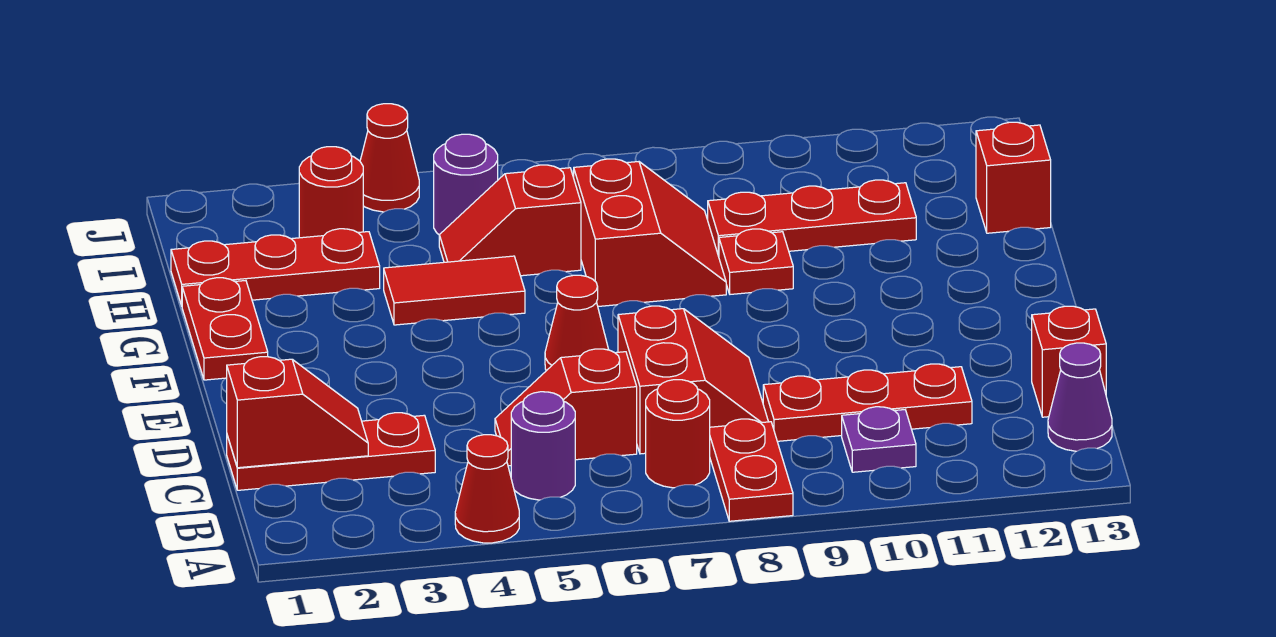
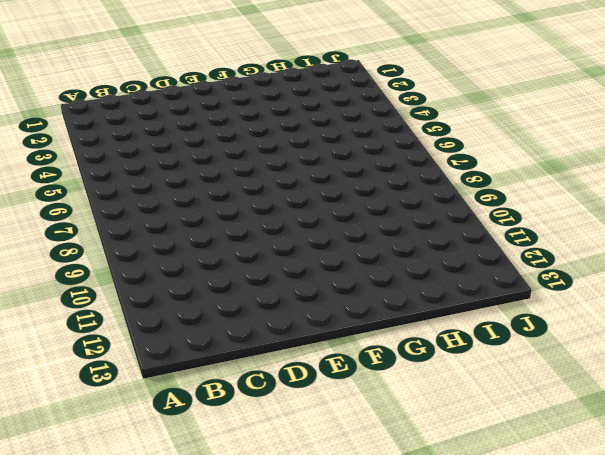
none -> red cone A4 level 1
none -> red plate A8:B8 level 1
none -> purple round brick B5 level 1

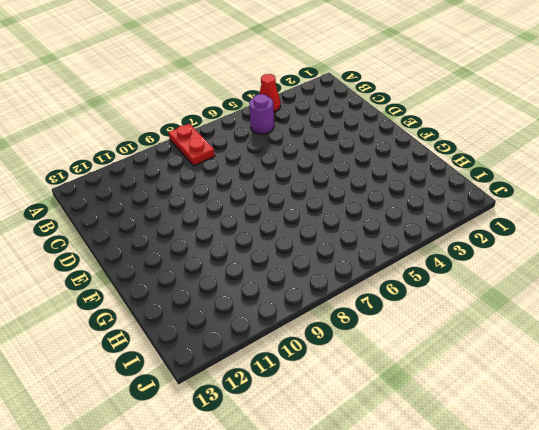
none -> red round brick B7 level 1
none -> purple plate B10 level 1
none -> purple cone B13 level 1

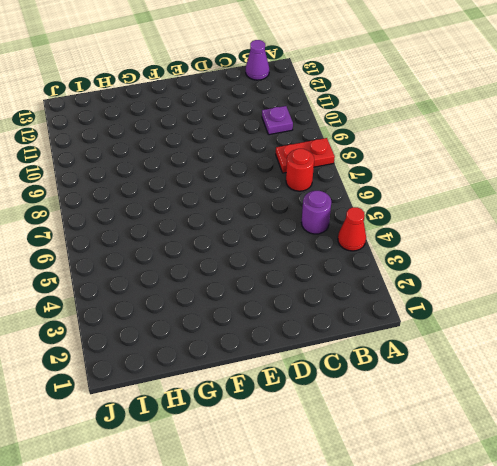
none -> red plate C1:C3 level 1
none -> red slope C5:C6 level 1 top 6
none -> red slope C7:D8 level 1 top 7

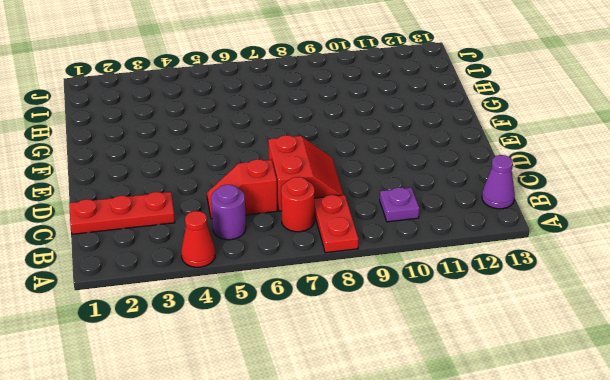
none -> red plate C9:C11 level 1
none -> red brick C13 level 1
none -> red cone E6 level 1

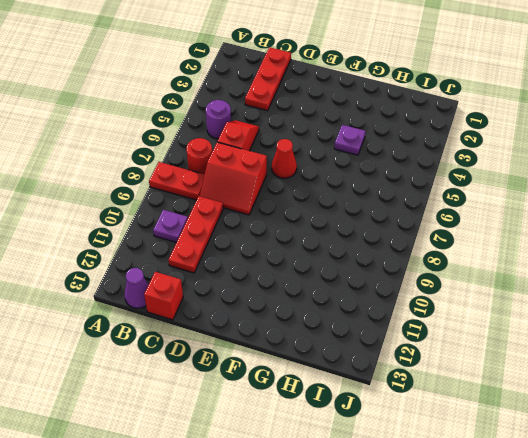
purple plate G4 level 1 -> red tile G4:G5 level 1
none -> red cone A4 level 1
none -> red plate F1:G1 level 1
none -> red slope G7:H8 level 1 top 7

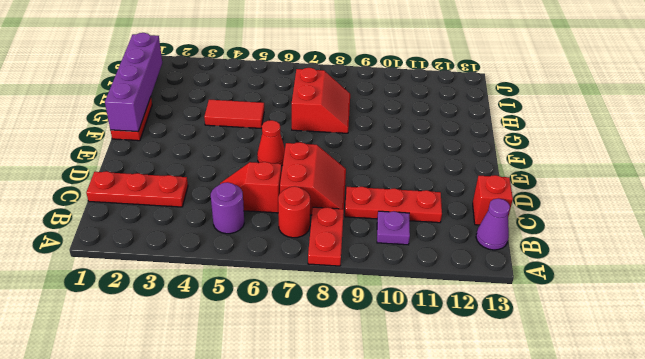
purple brick F1:I1 level 2 -> none
none -> red cone A4 level 1
none -> red plate G9 level 1
none -> red plate H1:H3 level 1

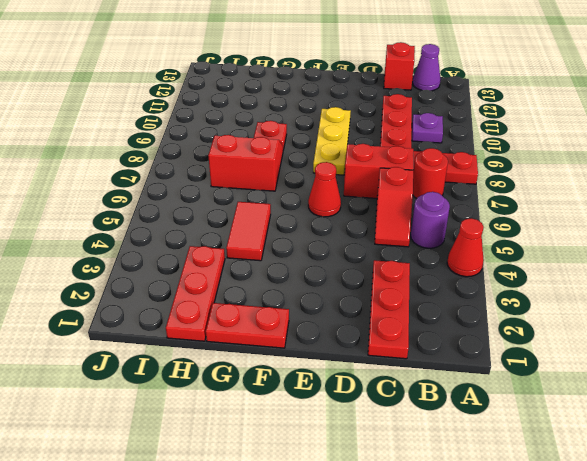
yellow plate E8:E10 level 1 -> none
none -> red slope H5:H6 level 1 top 6
none -> red plate H9:H11 level 1
none -> red brick H13 level 1

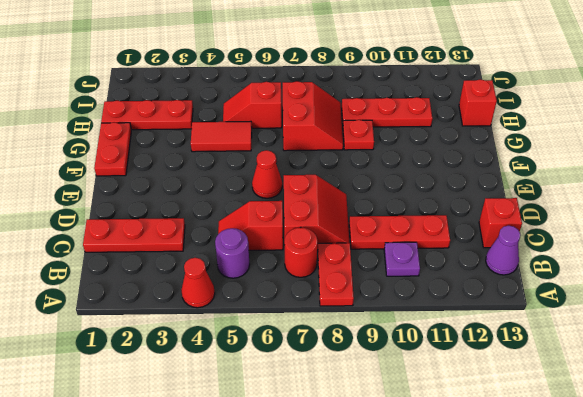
none -> red round brick I3 level 1
none -> purple round brick I5 level 1
none -> red cone J4 level 1

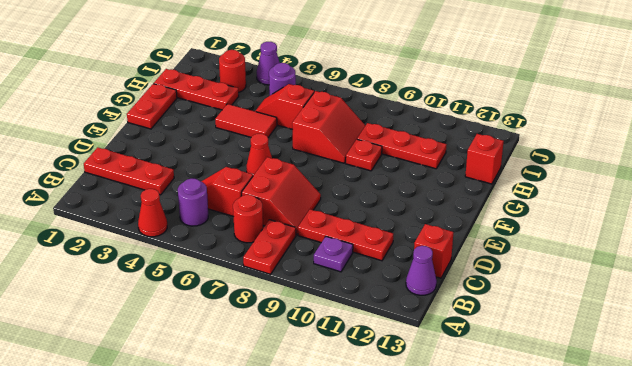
purple cone J4 level 1 -> red cone J4 level 1
none -> red slope C1:C2 level 2 top 1

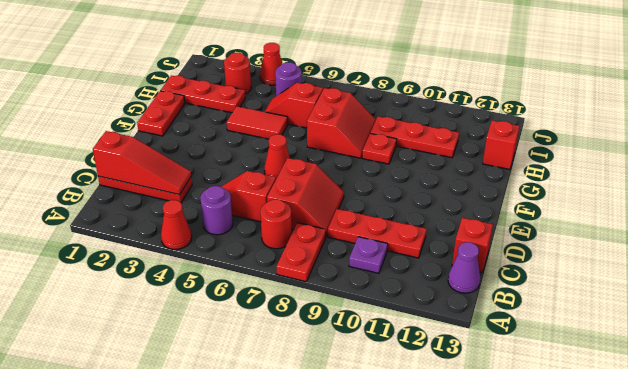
red slope C1:C3 level 2 top 1 -> red slope C1:C2 level 2 top 1

